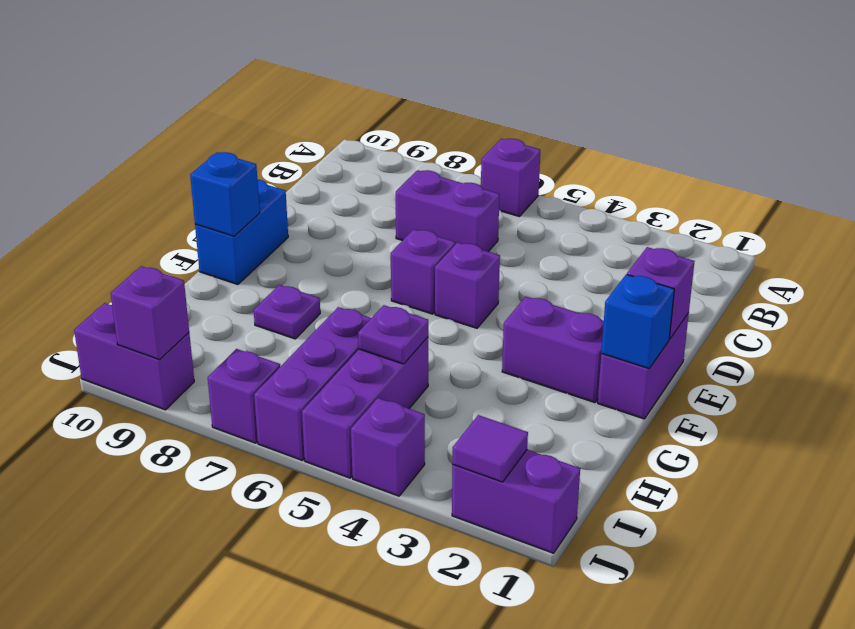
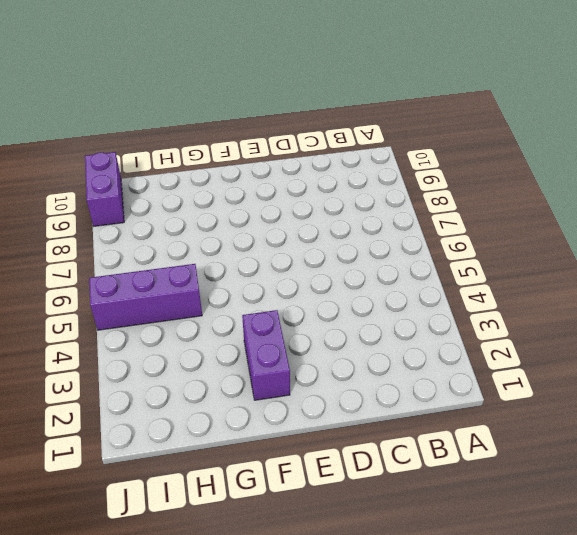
none -> purple brick A6 level 1
none -> purple brick C6:C7 level 1
none -> purple brick E1:F1 level 1

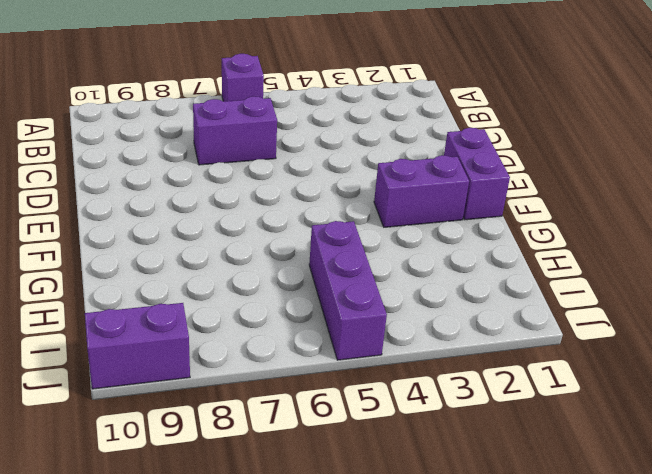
none -> purple brick E5 level 1
none -> purple brick E6 level 1
none -> blue brick E10:F10 level 1

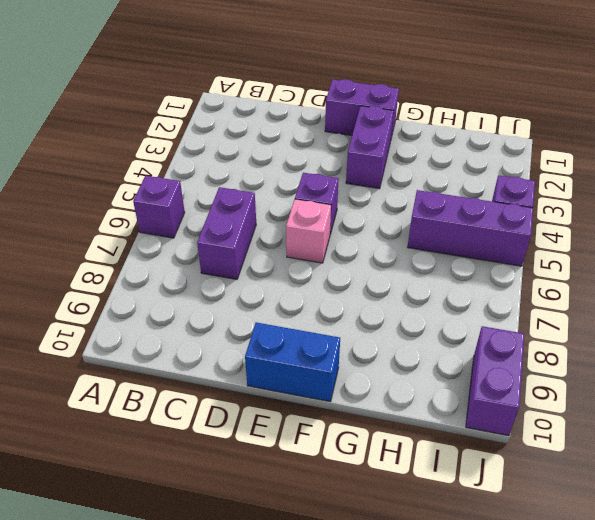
pink brick E6 level 1 -> purple brick E6 level 1
none -> purple plate G8 level 1
none -> purple brick H6:J6 level 1
none -> purple brick J1:J2 level 1

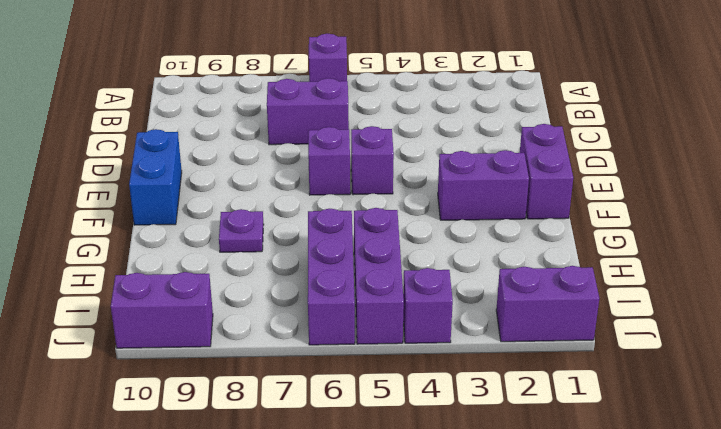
none -> purple brick J7 level 1
none -> purple brick E1 level 2
none -> blue brick F1 level 2

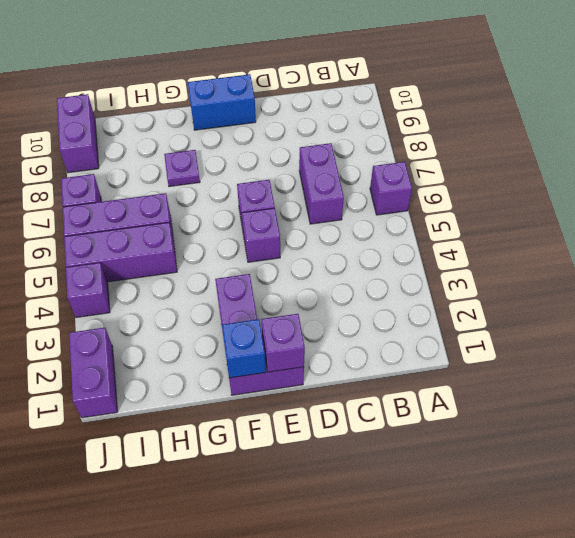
none -> blue brick F10 level 2
none -> purple plate H5 level 2
none -> purple tile J2 level 2

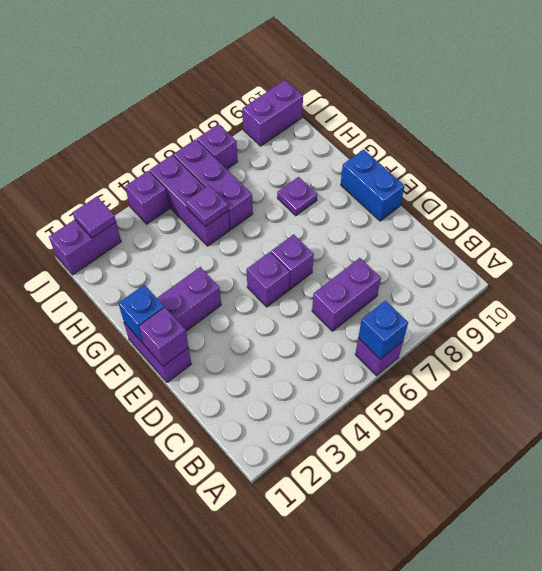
blue brick A6 level 2 -> blue brick F10 level 2
none -> purple brick J9 level 2

